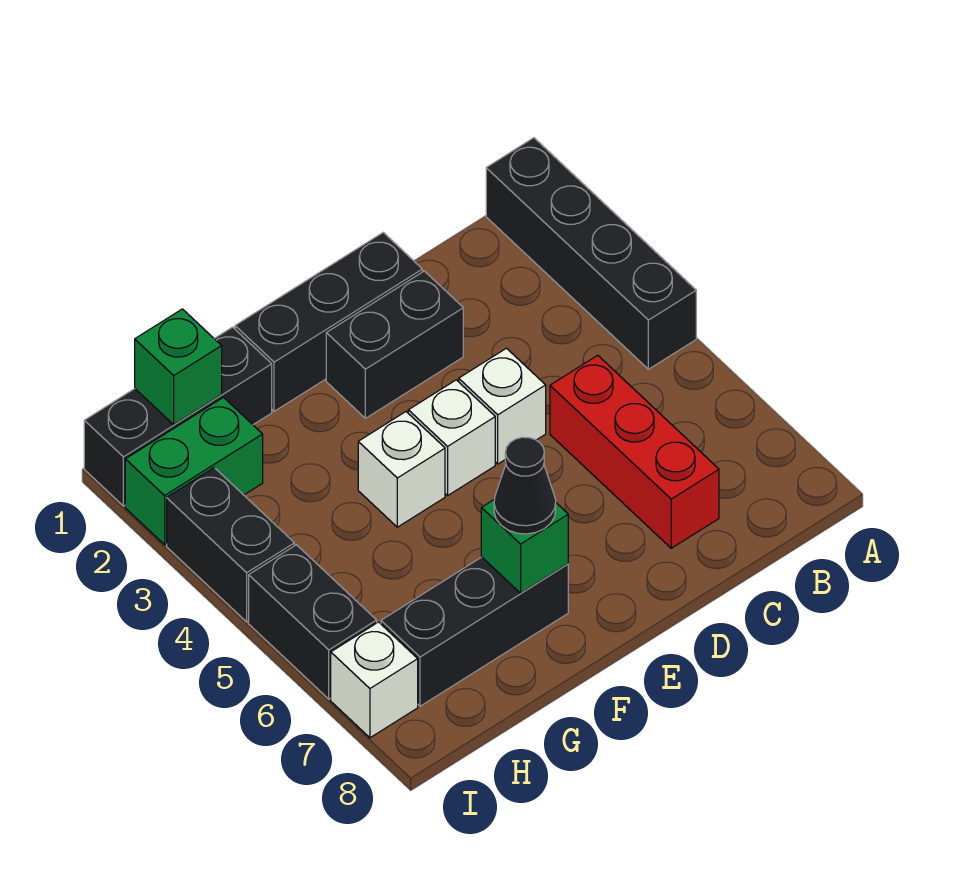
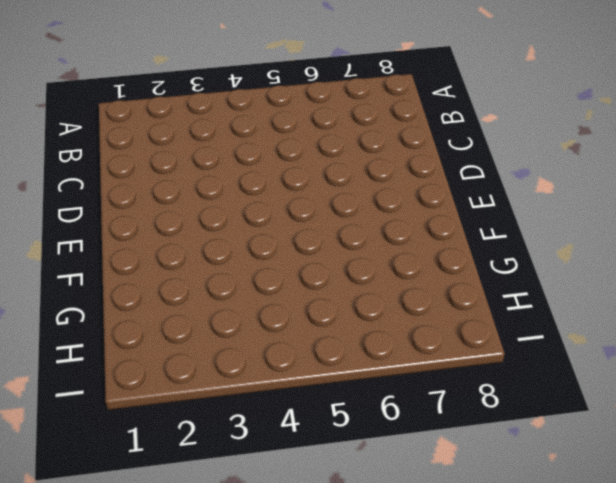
none -> black brick A1:A4 level 1
none -> red brick C5:C7 level 1
none -> black brick D1:F1 level 1

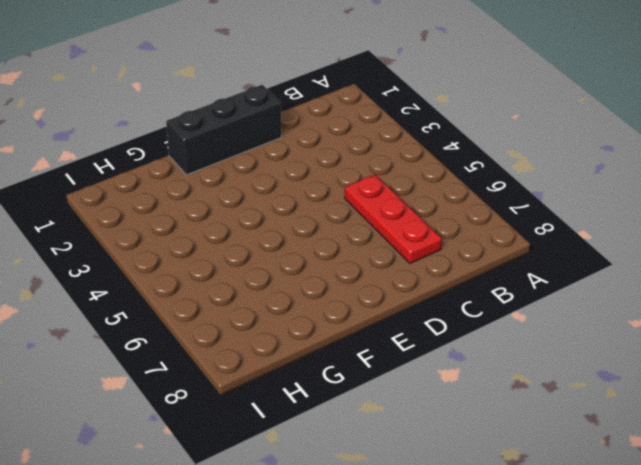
red plate C5:C7 level 1 -> red brick C5:C7 level 1
none -> black brick A1:A4 level 1
none -> black brick D2:E2 level 1
none -> white brick D4 level 1

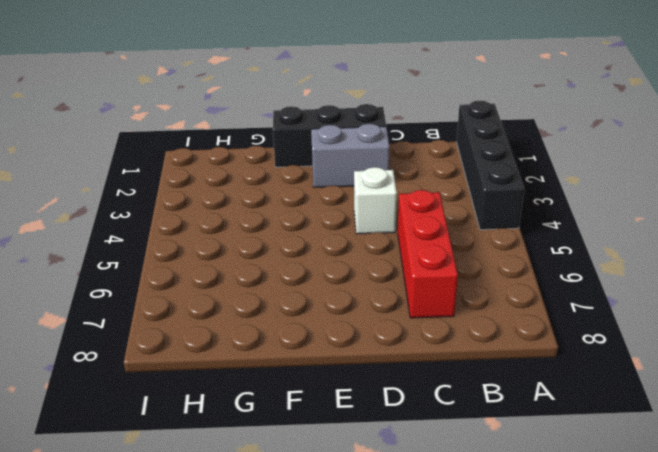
grey brick D2:E2 level 1 -> black brick D2:E2 level 1
none -> white brick E4 level 1
none -> white brick F4 level 1
none -> black brick F7:H7 level 1

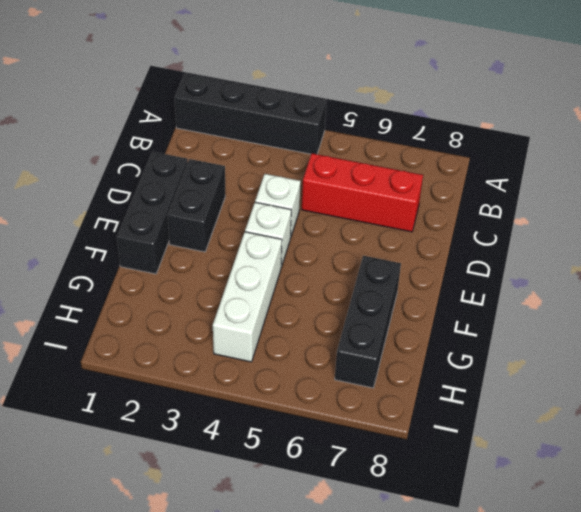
white brick F4:H4 level 1 -> white brick F4 level 1
none -> black brick G1:I1 level 1
none -> green brick H2:I2 level 1
none -> black brick I3:I4 level 1

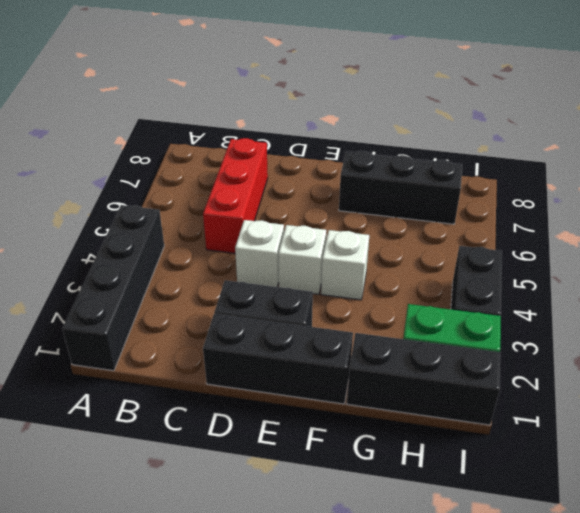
none -> black brick I5:I6 level 1
none -> white brick I7 level 1
none -> green brick F7 level 2

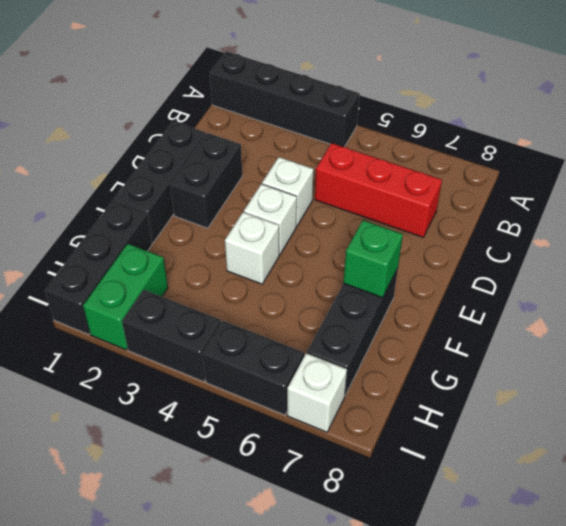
none -> green brick H1 level 2
none -> black cone F7 level 3

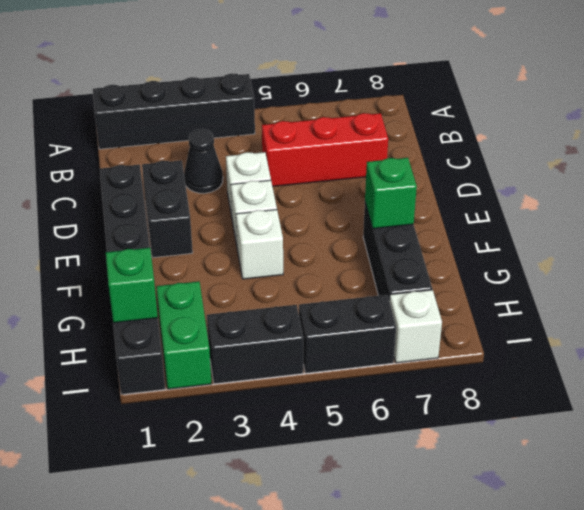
black cone C3 level 1 -> black cone F7 level 3

